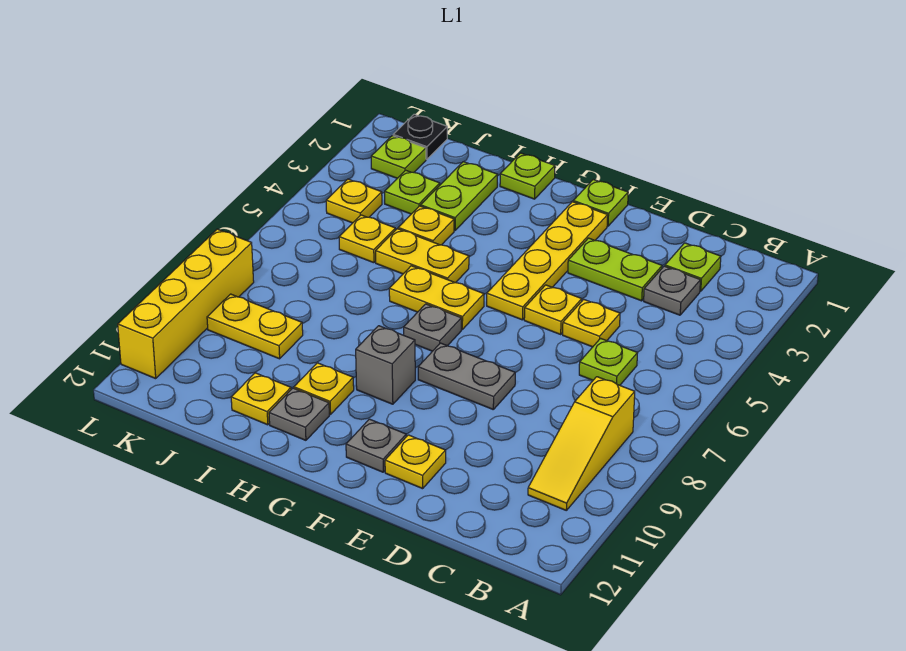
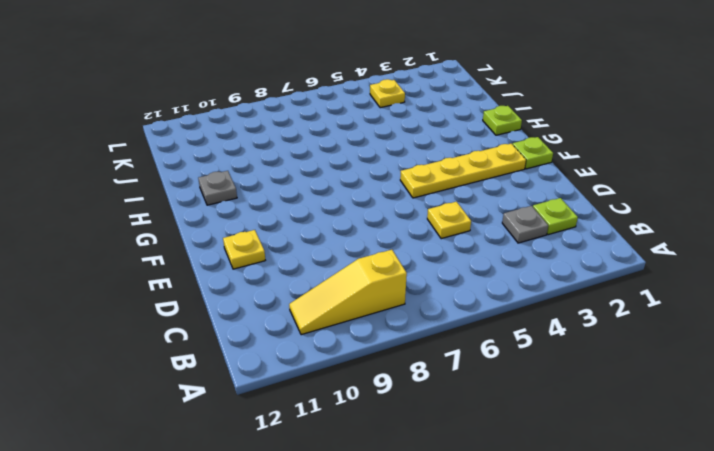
none -> lime plate C6 level 1
none -> lime plate D3:E3 level 1
none -> yellow plate E5 level 1

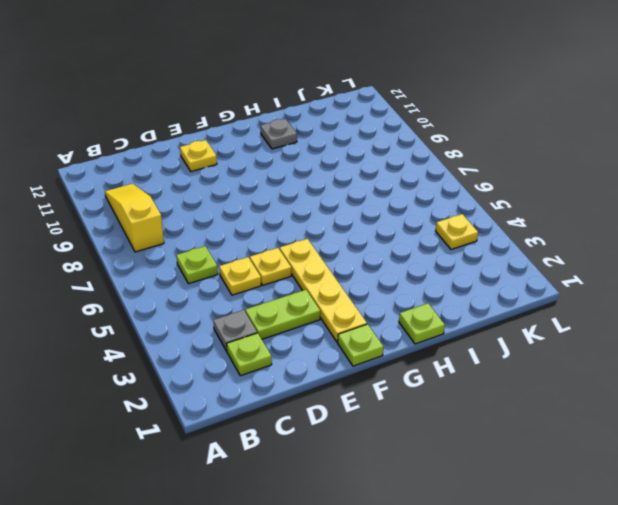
none -> grey plate E8:F8 level 1
none -> grey plate F11 level 1
none -> yellow plate G6:H6 level 1

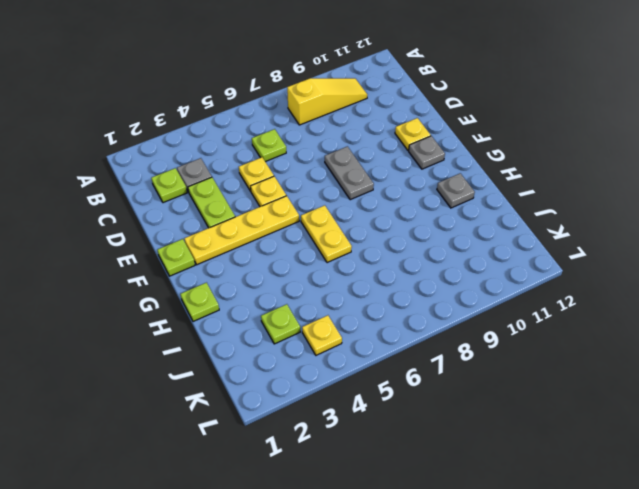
none -> grey plate G7 level 1
none -> grey brick G9 level 1
none -> yellow plate H5:I5 level 1

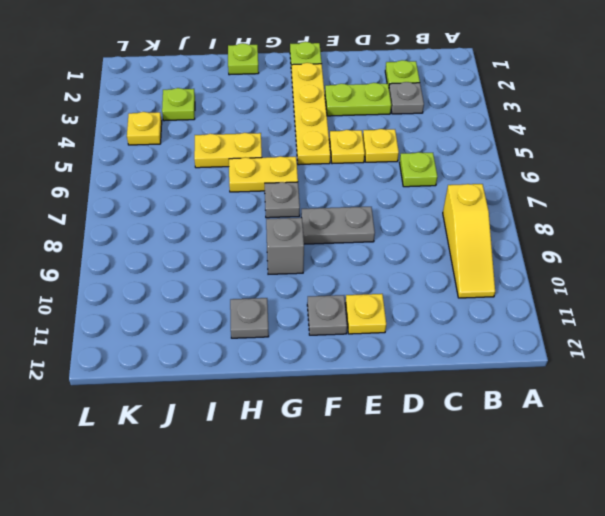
none -> yellow plate H10 level 1
none -> lime plate I2:I3 level 1
none -> yellow plate I4 level 1

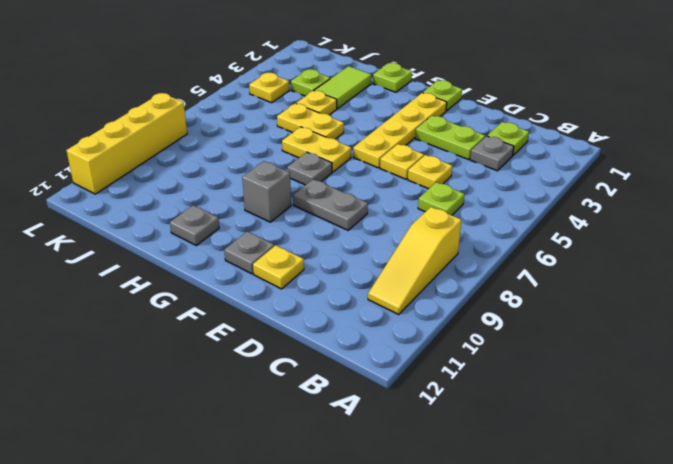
lime tile I2:I3 level 1 -> lime plate I2:I3 level 1
none -> yellow plate H10 level 1
none -> yellow plate I11 level 1
none -> yellow plate J5 level 1

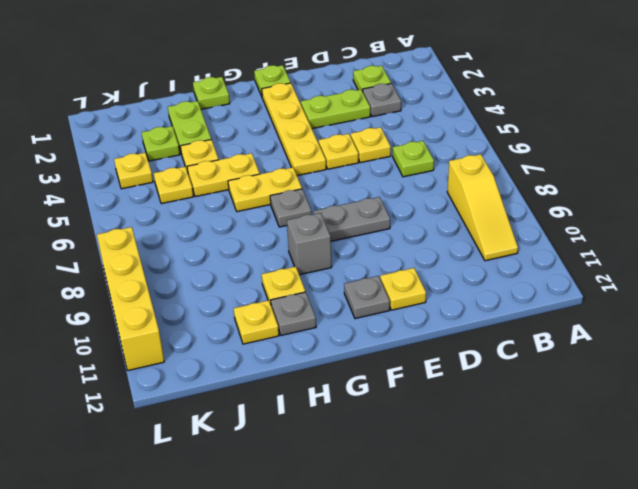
none -> yellow plate J9:K9 level 1
none -> black plate K1 level 1
none -> lime plate K2 level 1

